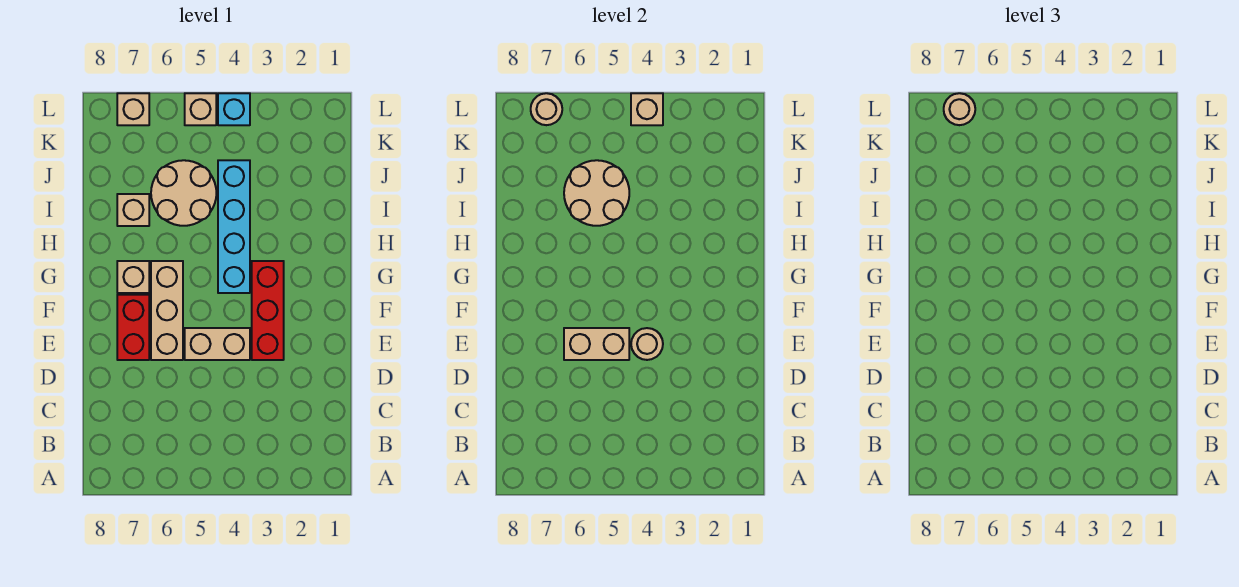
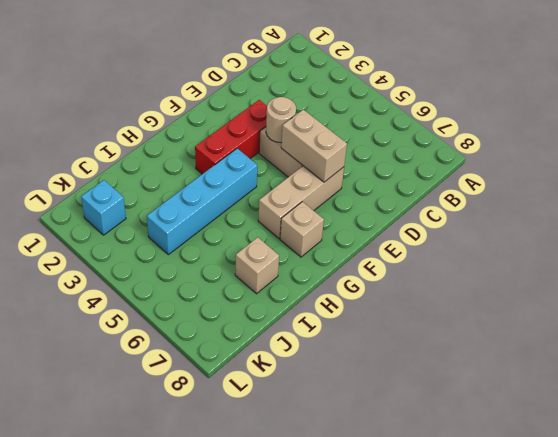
cyan brick K2 level 1 -> cyan brick L4 level 1
none -> red brick E7:F7 level 1
none -> tan round brick I5:J6 level 1
none -> tan brick L5 level 1

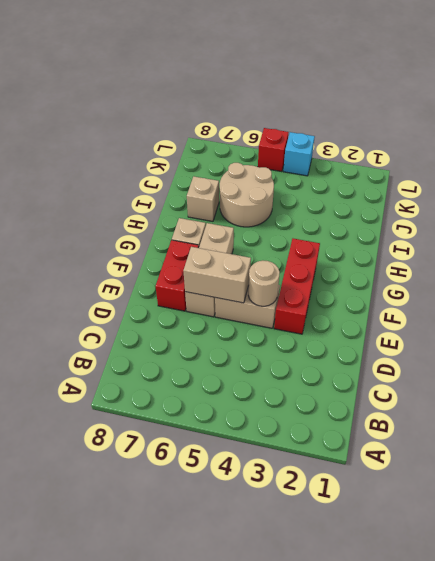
red brick L5 level 1 -> tan brick L5 level 1
none -> cyan brick G4:J4 level 1
none -> tan brick L7 level 1
none -> tan round brick I5:J6 level 2

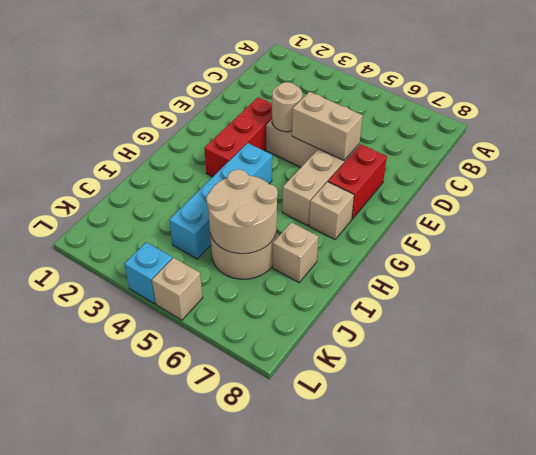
none -> tan brick L7 level 1
none -> tan brick L4 level 2
none -> tan round brick L7 level 2

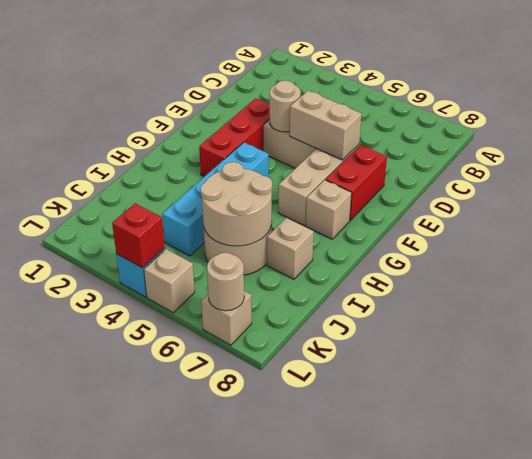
red brick L4 level 2 -> tan brick L4 level 2
none -> tan round brick L7 level 3

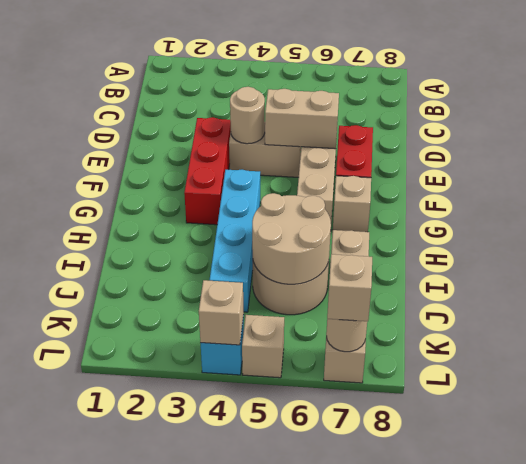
tan brick L7 level 3 -> tan round brick L7 level 3

